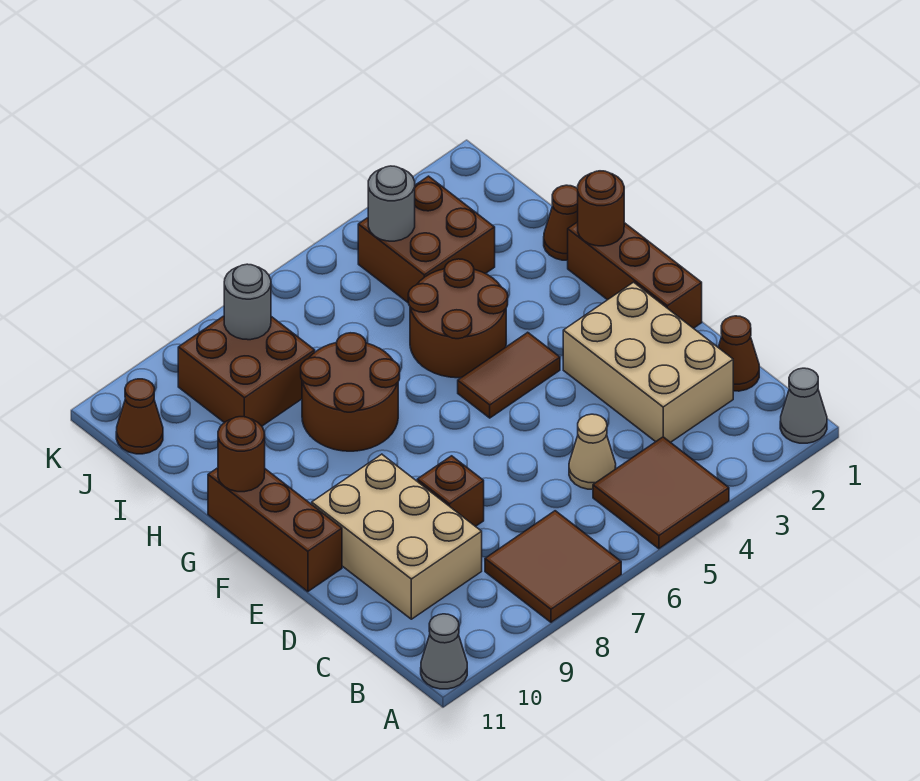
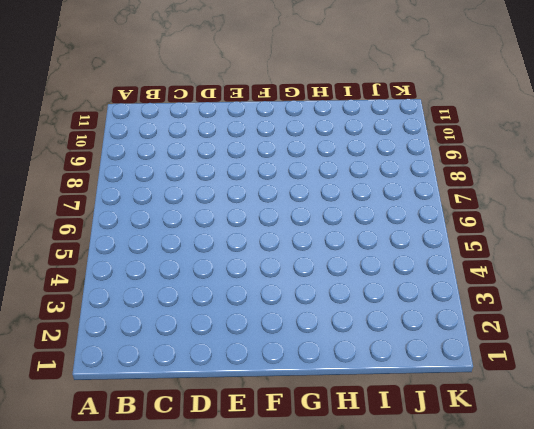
none -> grey cone A1 level 1
none -> brown tile A4:B5 level 1
none -> brown tile A7:B8 level 1

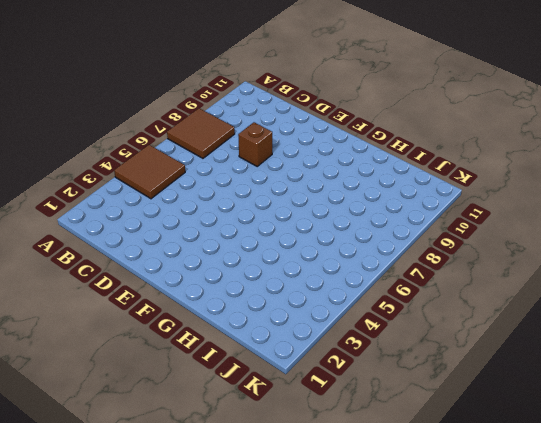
none -> grey cone A1 level 1
none -> grey cone A11 level 1
none -> brown cone C1 level 1

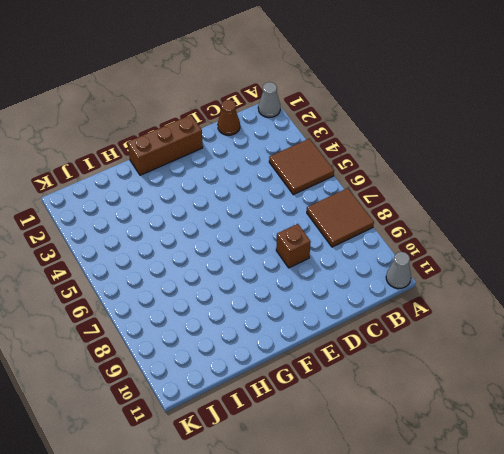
none -> tan brick C2:E3 level 1
none -> tan cone C5 level 1
none -> tan brick C9:E10 level 1

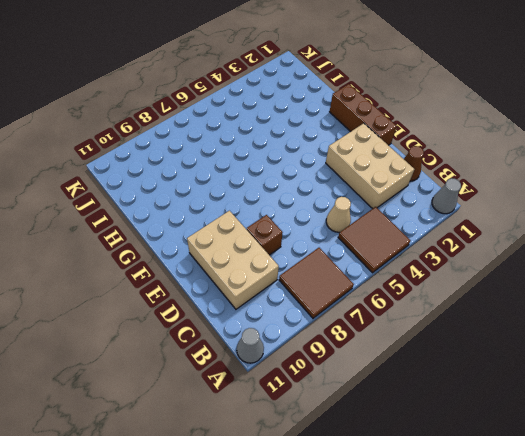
none -> brown brick E11:G11 level 1
none -> brown tile F4:F5 level 1
none -> brown round brick G4:H5 level 1

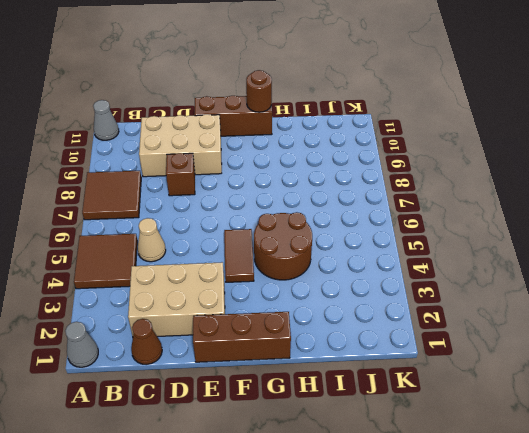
none -> brown round brick G7:H8 level 1
none -> brown cone H1 level 1
none -> brown brick I3:J4 level 1

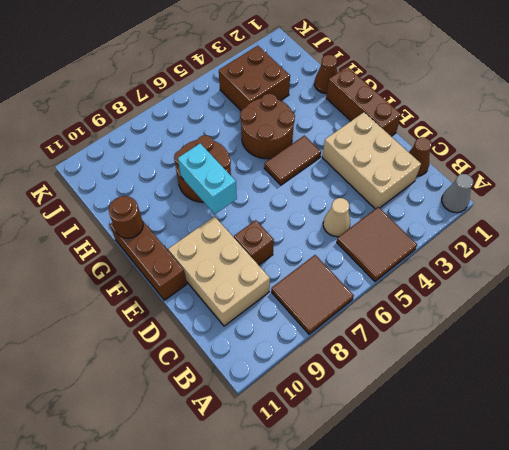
cyan brick F8:G8 level 2 -> none
none -> grey cone A11 level 1
none -> brown brick I8:J9 level 1
none -> brown cone J11 level 1

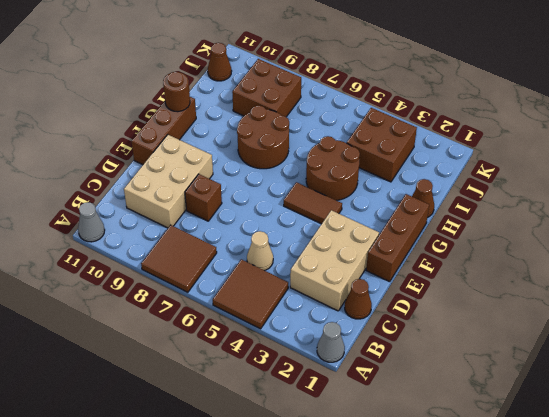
none -> brown round brick G1 level 2
none -> grey round brick J4 level 2
none -> grey round brick J8 level 2

